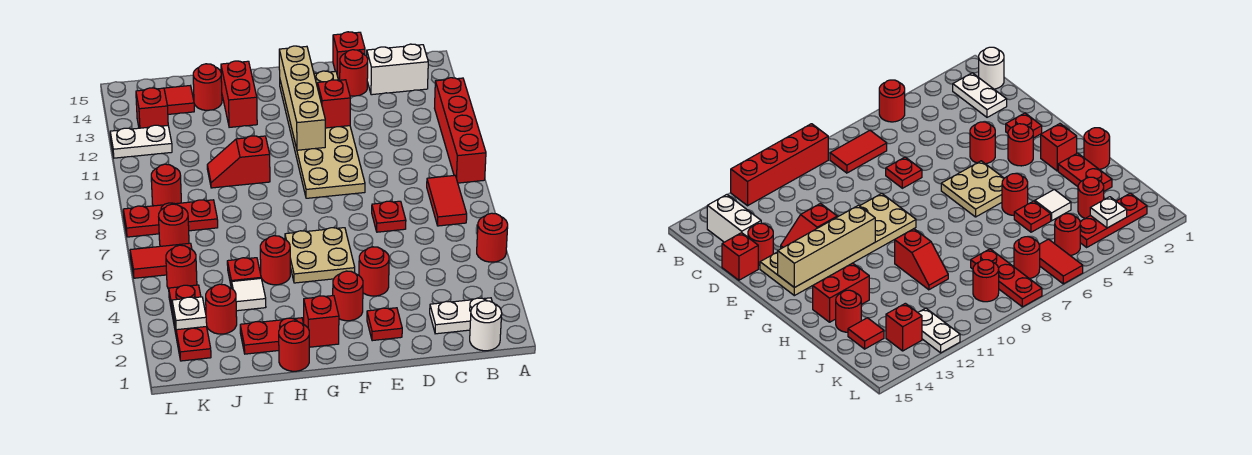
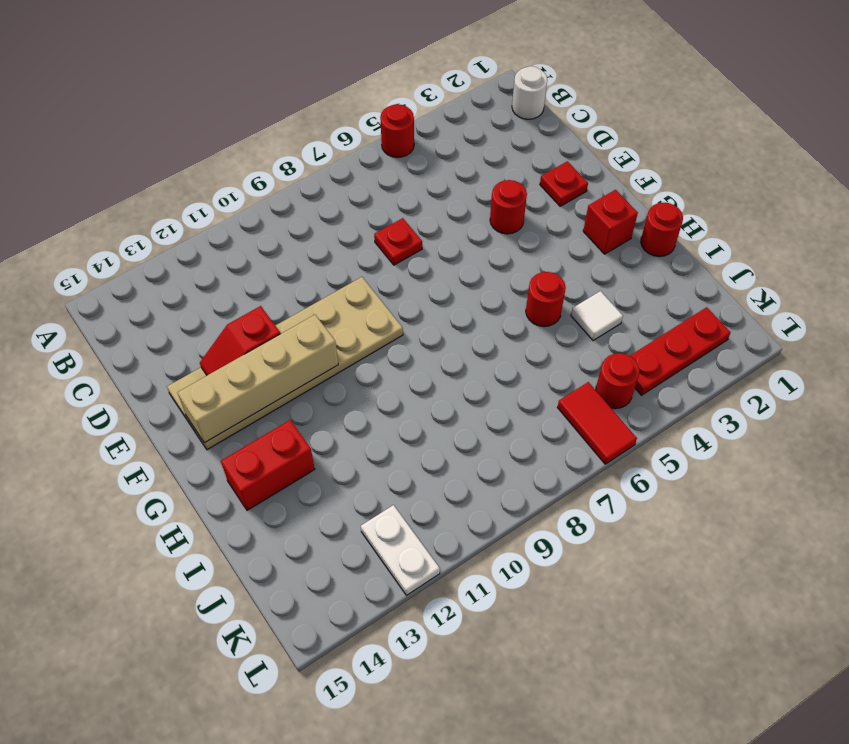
none -> red brick A9:A12 level 1
none -> white plate B2:C2 level 1
none -> red tile B7:B8 level 1
none -> white brick B14:C14 level 1

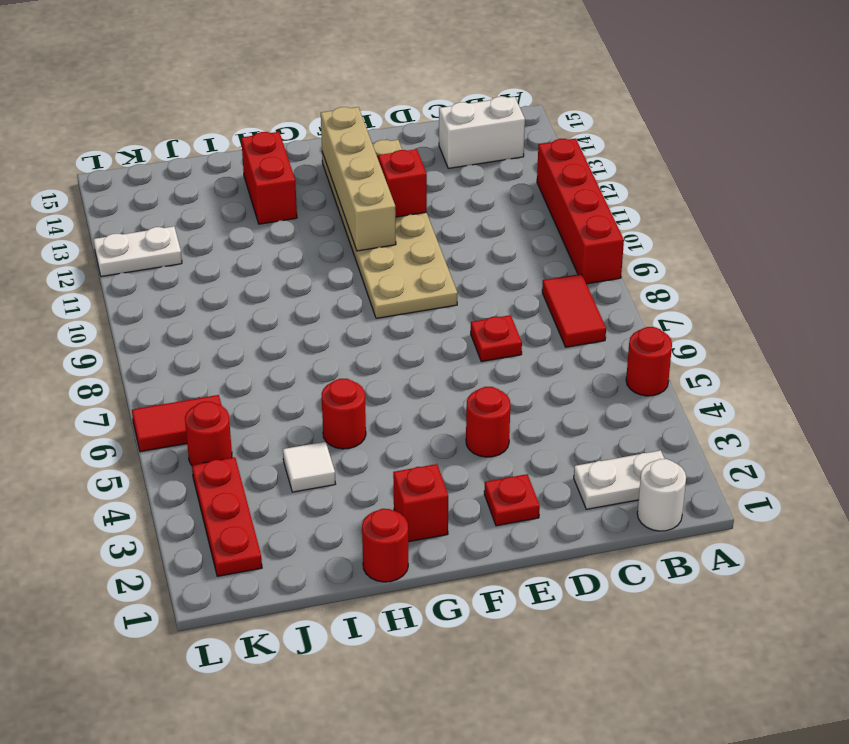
none -> red round brick D14 level 1
none -> red brick D15 level 1
none -> red round brick F3 level 1
none -> tan plate F5:G6 level 1

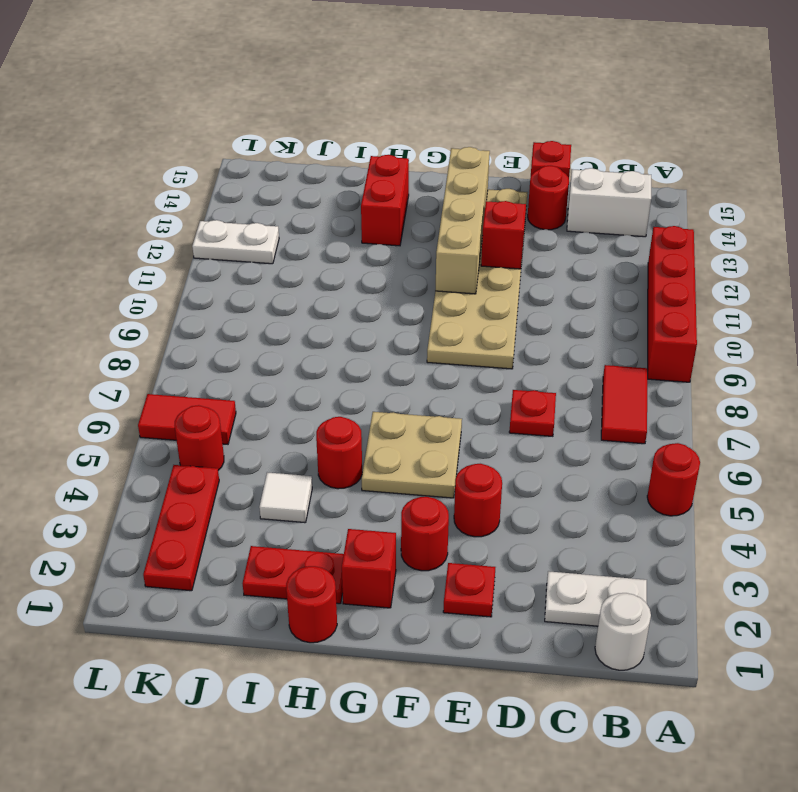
none -> red slope H10:I10 level 1 top H
none -> red plate I5 level 1
none -> red round brick I14 level 1
none -> red round brick J3 level 1

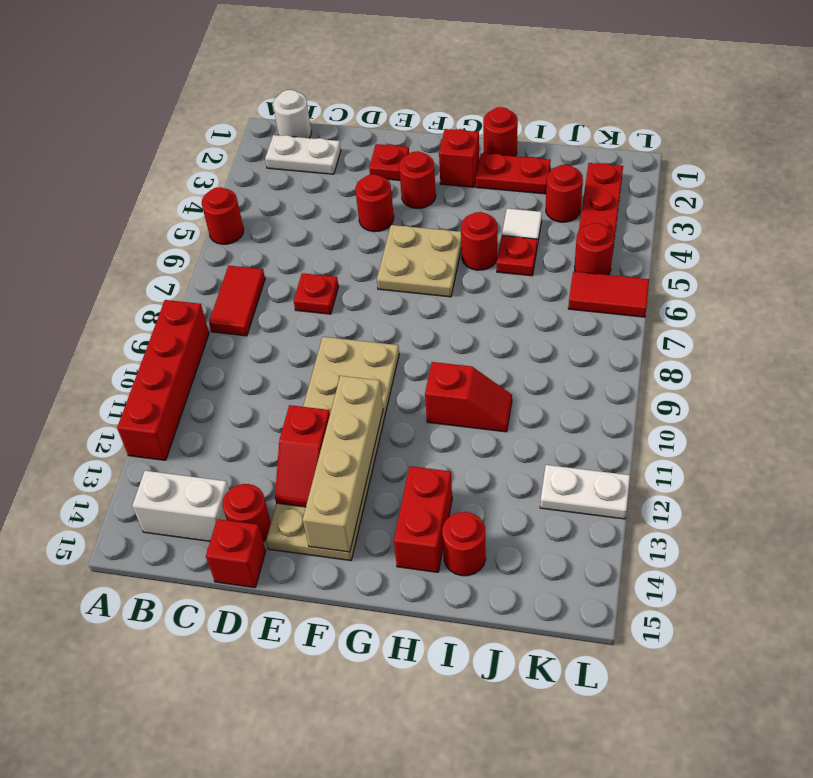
none -> red plate J8:L8 level 1
none -> red tile J14 level 1
none -> red round brick K7 level 1
none -> red round brick K9 level 1

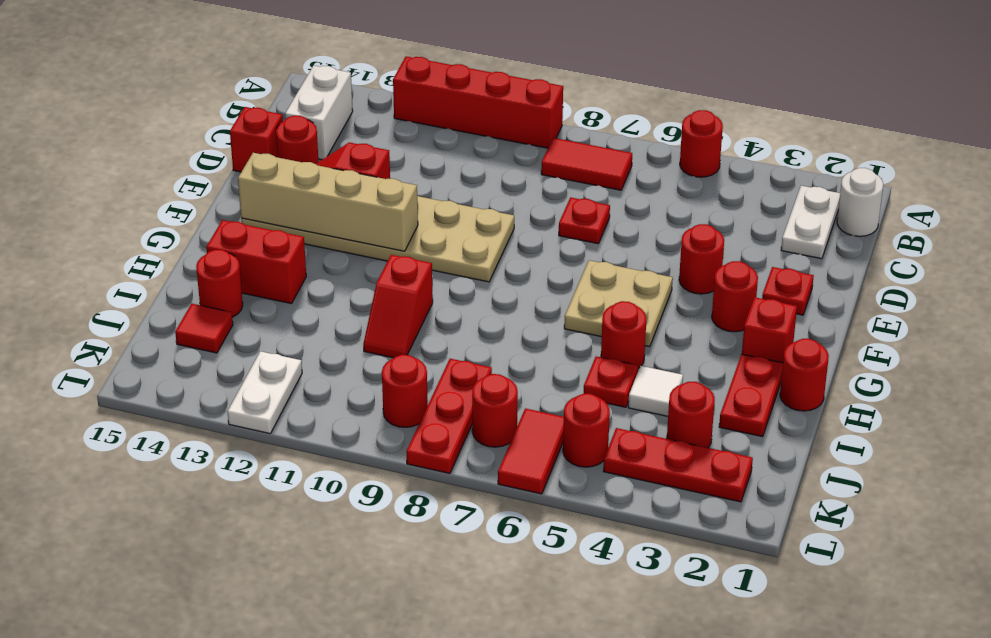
none -> red brick K13 level 1
none -> white plate K3 level 2

